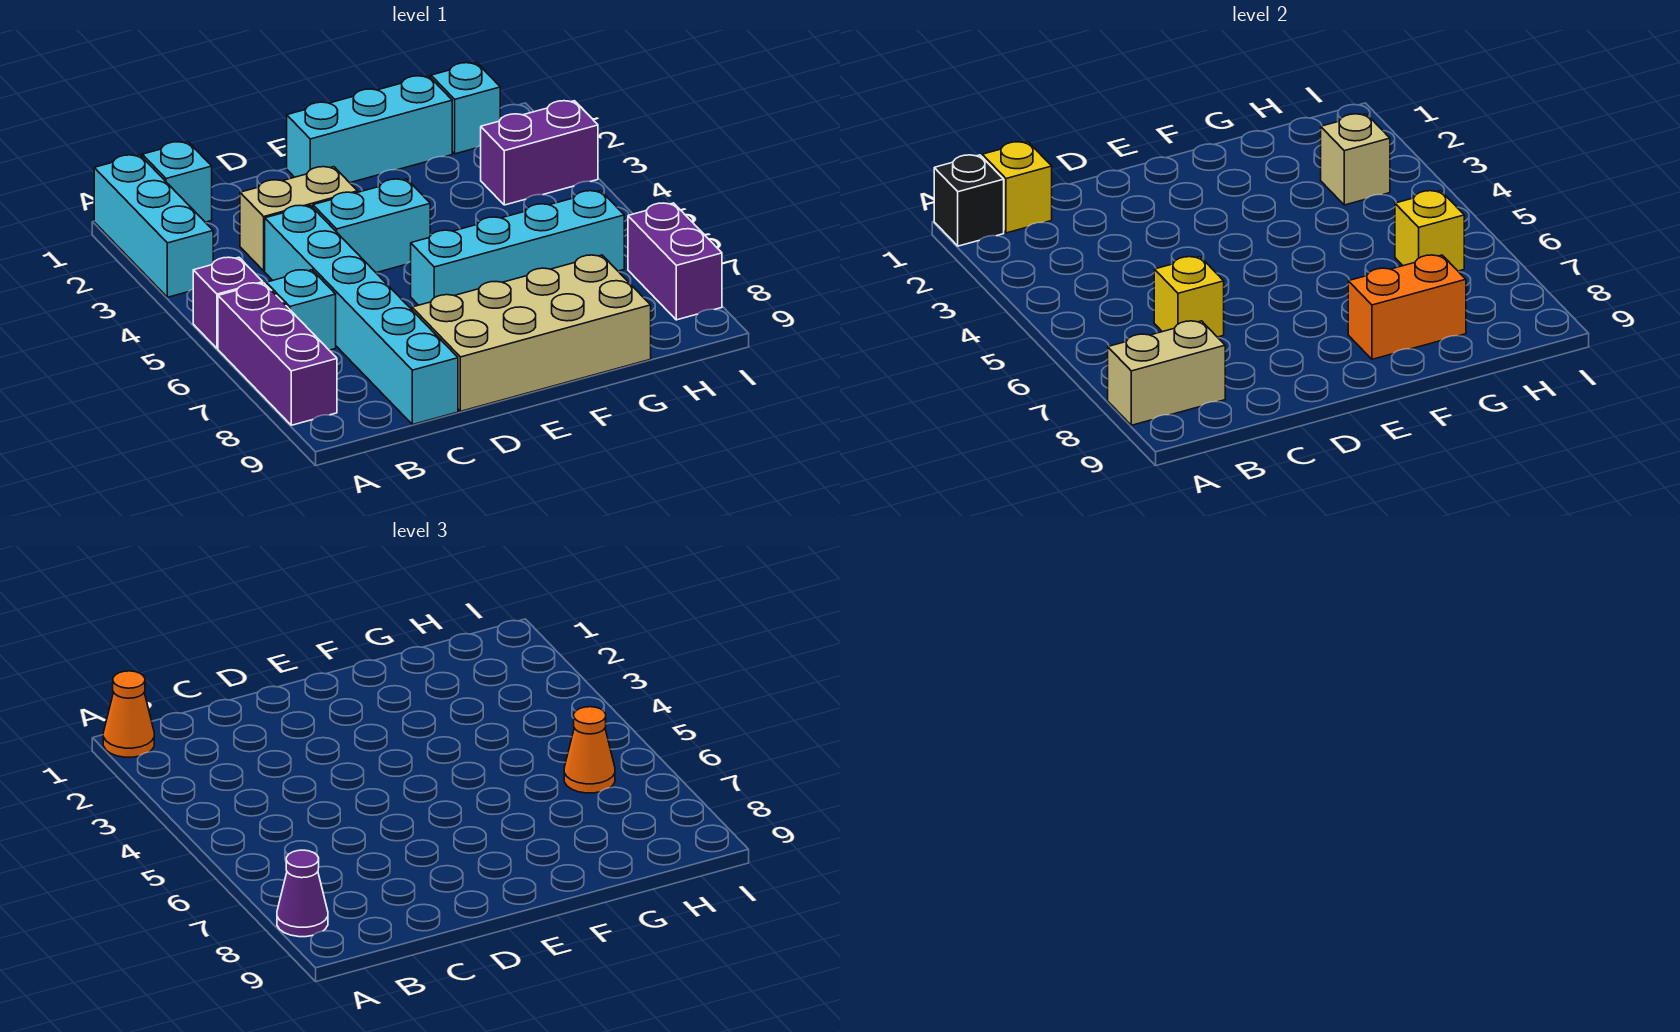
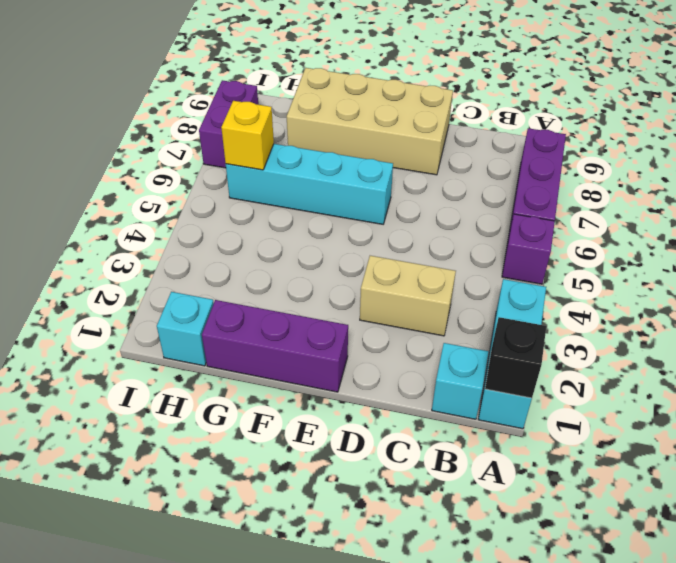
purple brick E1:G1 level 1 -> cyan brick E1:G1 level 1
none -> cyan brick B6 level 1
none -> cyan brick C4:C9 level 1
none -> cyan brick D4:E4 level 1

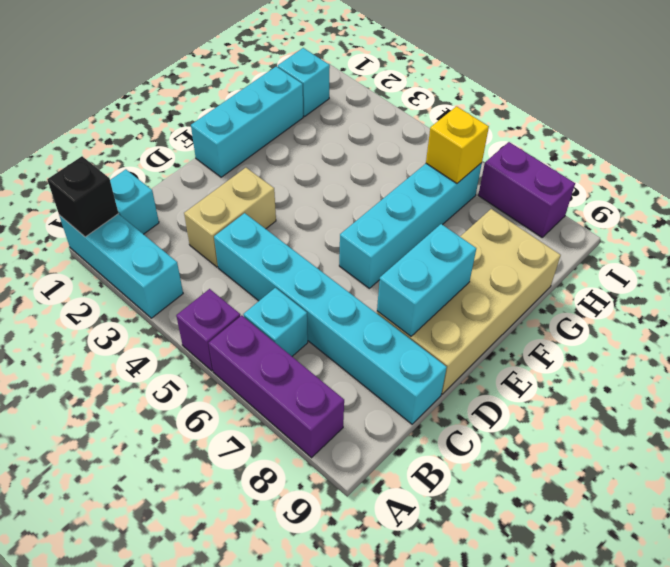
cyan brick D8:E8 level 2 -> cyan brick D4:E4 level 1
none -> purple brick H3:I3 level 1
none -> tan brick A8:B8 level 2
none -> yellow brick B1 level 2

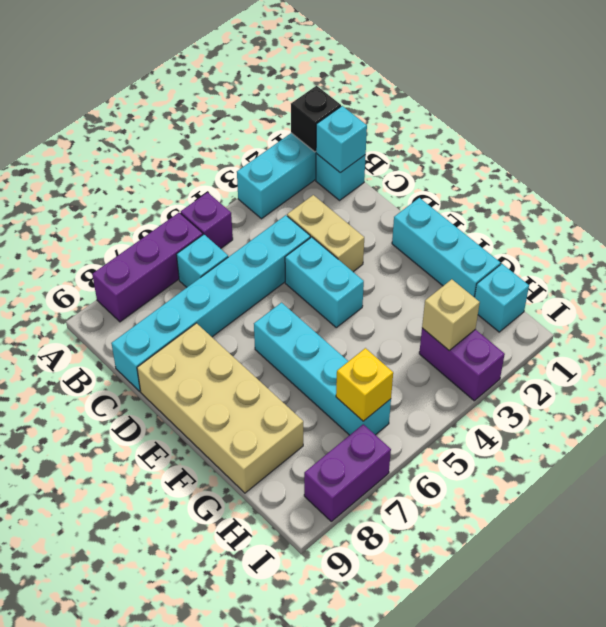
cyan brick B1 level 2 -> yellow brick B1 level 2
none -> tan brick A8:B8 level 2
none -> yellow brick C6 level 2
none -> orange brick F8:G8 level 2

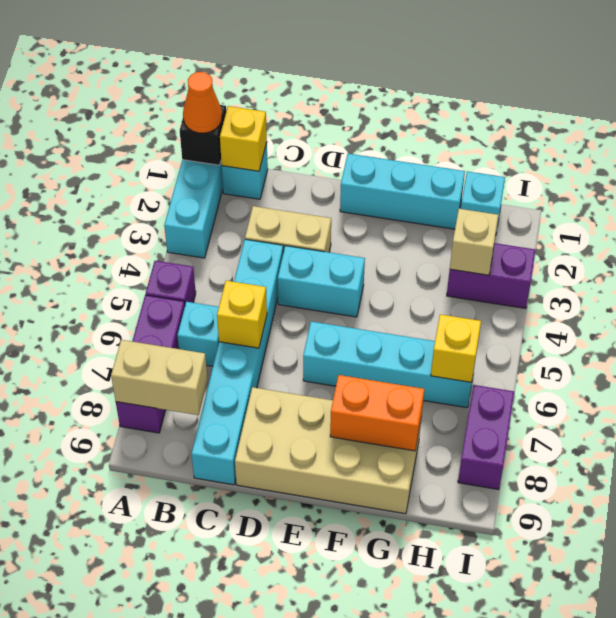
none -> purple cone A8 level 3
none -> orange cone H6 level 3

